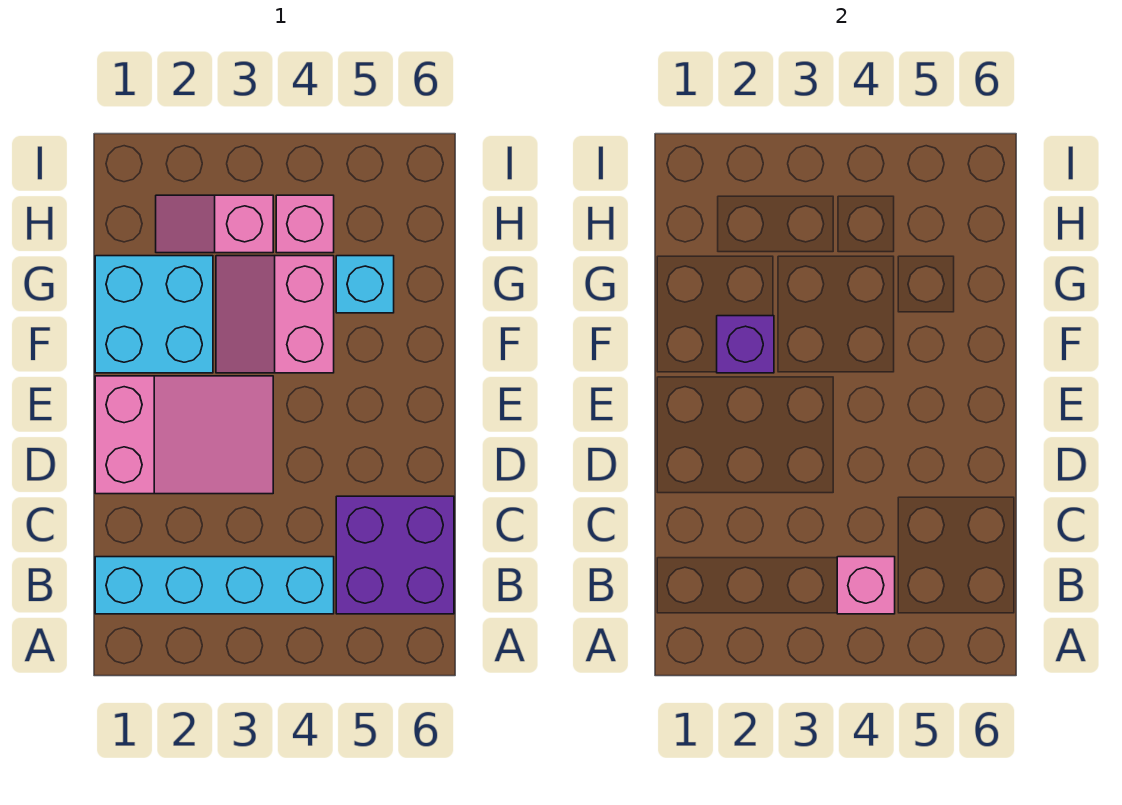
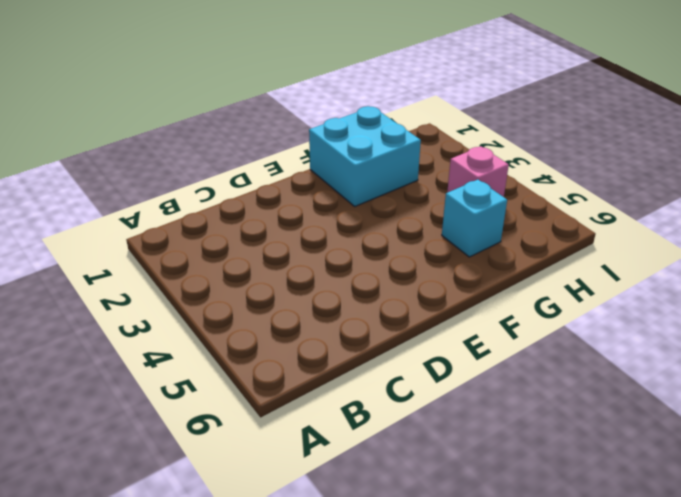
none -> cyan brick B1:B4 level 1
none -> purple brick B5:C6 level 1

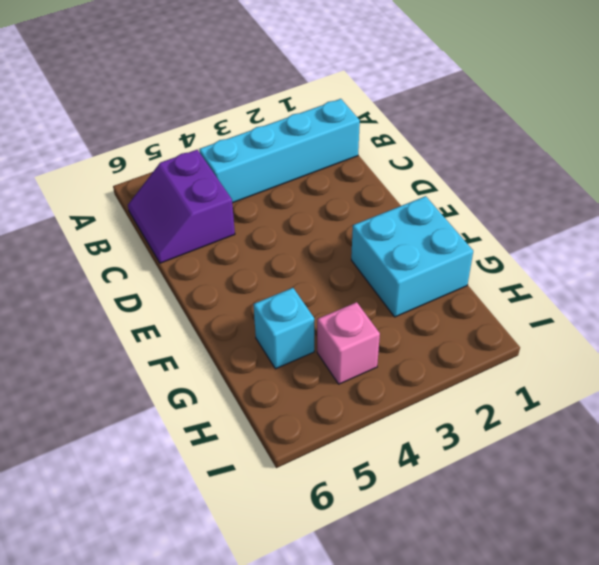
purple slope B5:C6 level 1 top 5 -> purple brick B5:C6 level 1
none -> pink slope D1:E3 level 1 top 1
none -> pink slope F3:G4 level 1 top 4

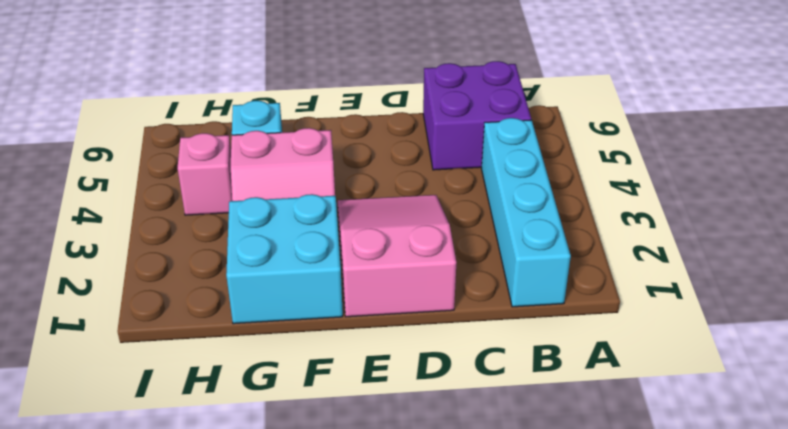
none -> pink slope H2:H3 level 1 top 3
none -> pink brick B4 level 2

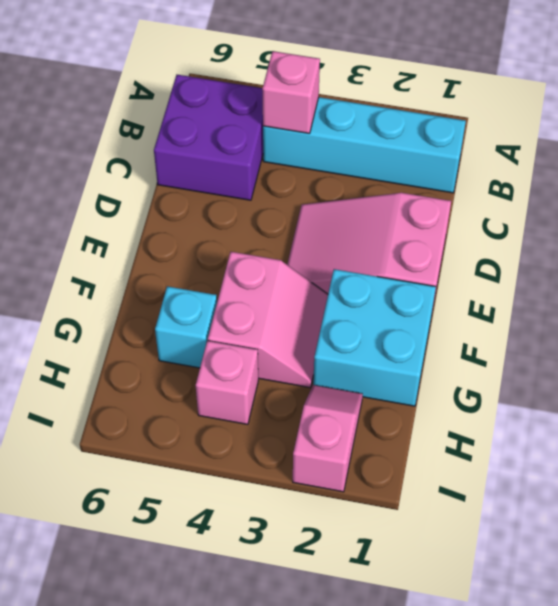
pink slope H2:I2 level 1 top I -> pink slope H2:H3 level 1 top 3
none -> purple brick F2 level 2

